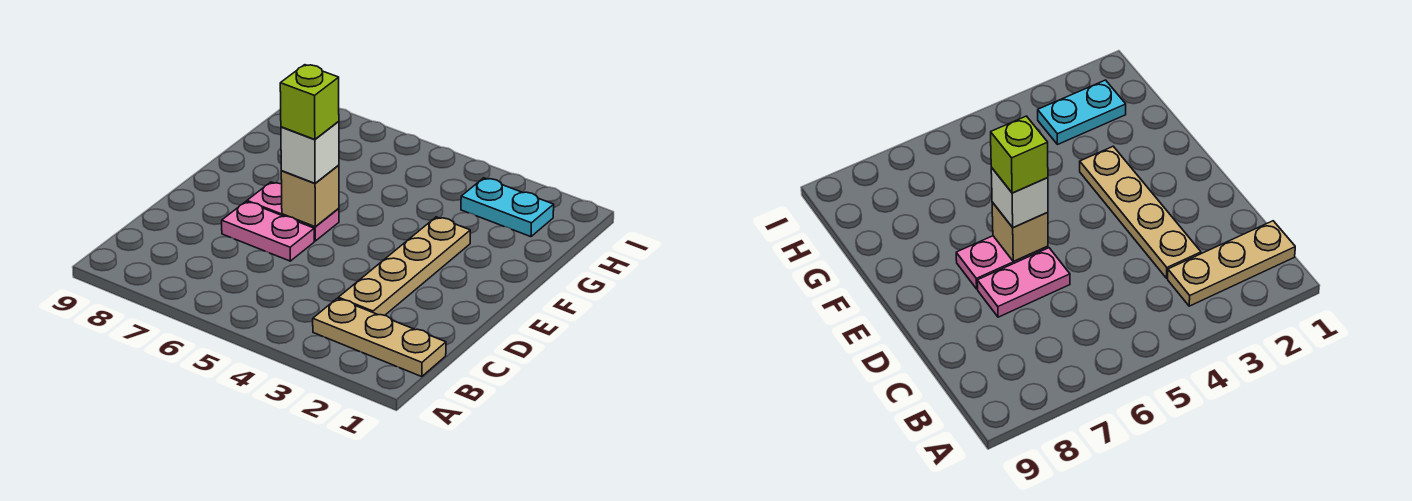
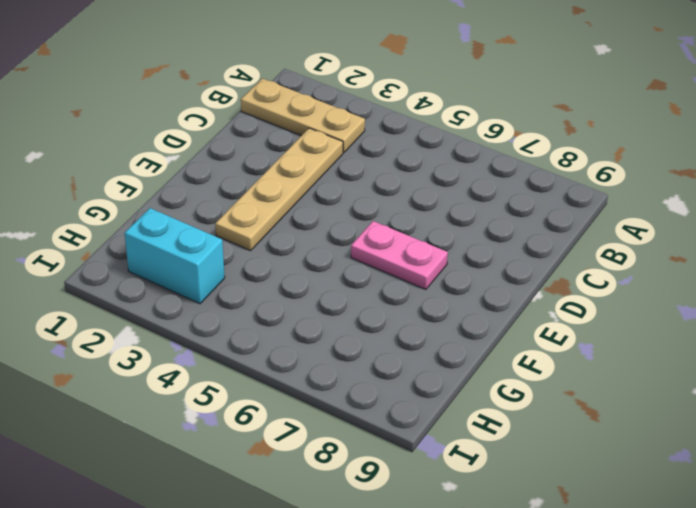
cyan brick H2:H3 level 1 -> cyan plate H2:H3 level 1
none -> pink plate D6:D7 level 1
none -> tan brick E6 level 2

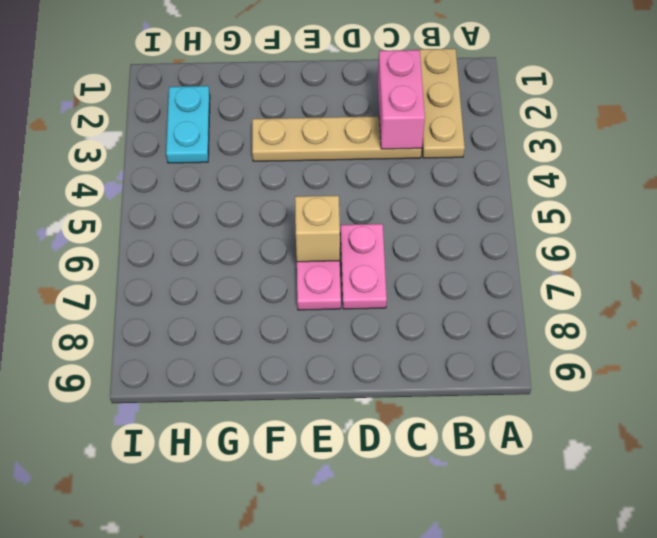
pink brick C2:C3 level 2 -> none
none -> white brick E6 level 3
none -> lime brick E6 level 4

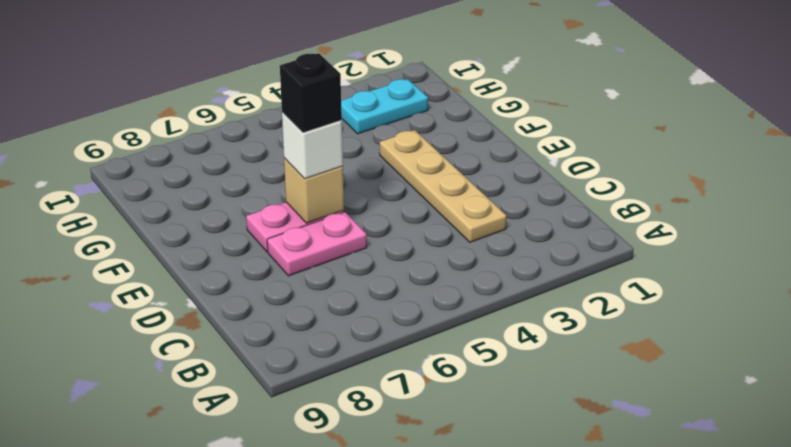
black brick E6 level 4 -> lime brick E6 level 4
none -> tan plate B1:B3 level 1

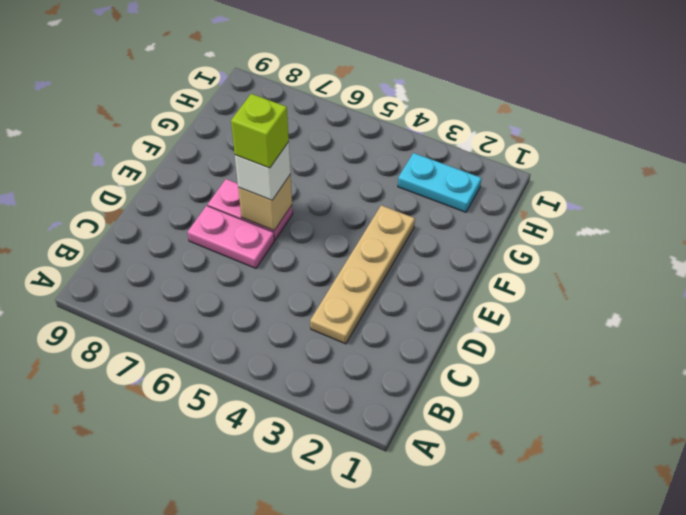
none -> tan plate B1:B3 level 1

